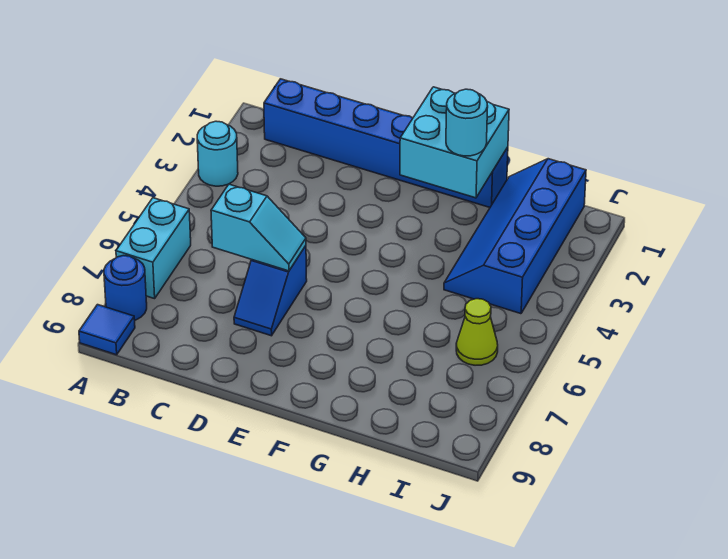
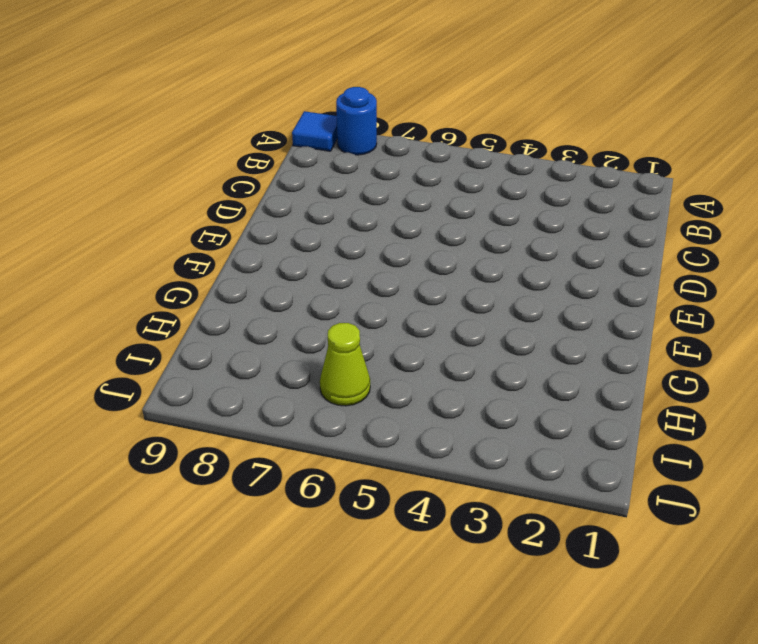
none -> cyan round brick A3 level 1
none -> cyan brick A6:A7 level 1

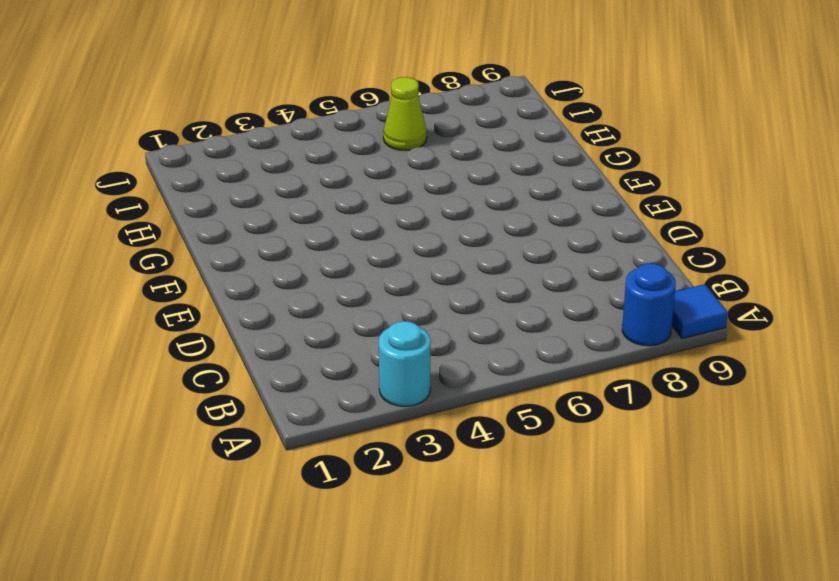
none -> cyan brick A6:A7 level 1
none -> blue brick B1:G1 level 1

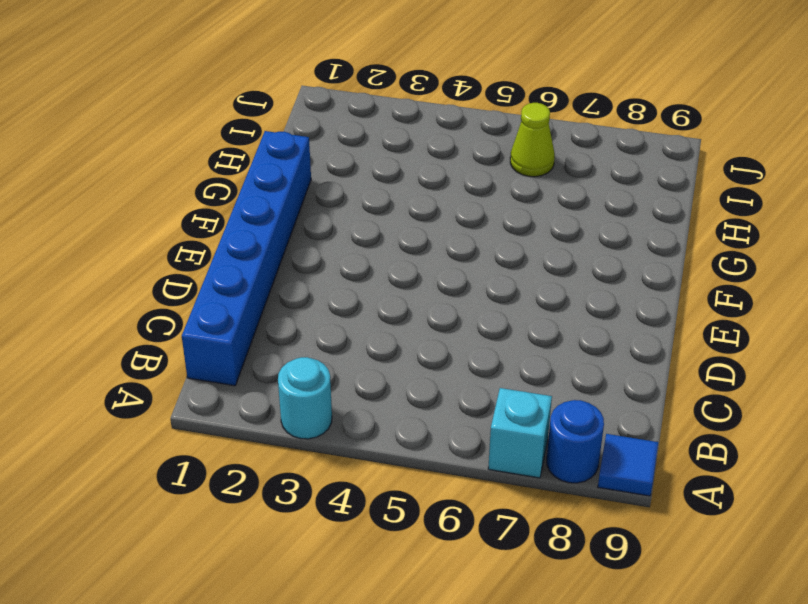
cyan brick A7 level 1 -> cyan brick A6:A7 level 1
none -> blue slope D6:D7 level 1 top 6
none -> blue slope H1:I4 level 1 top I

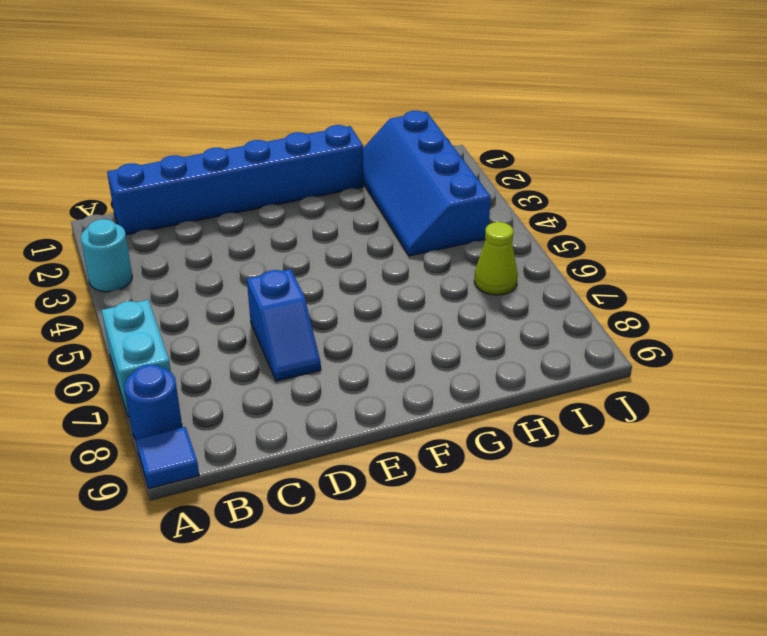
none -> cyan slope C6:D6 level 2 top C
none -> cyan brick F1:G2 level 2

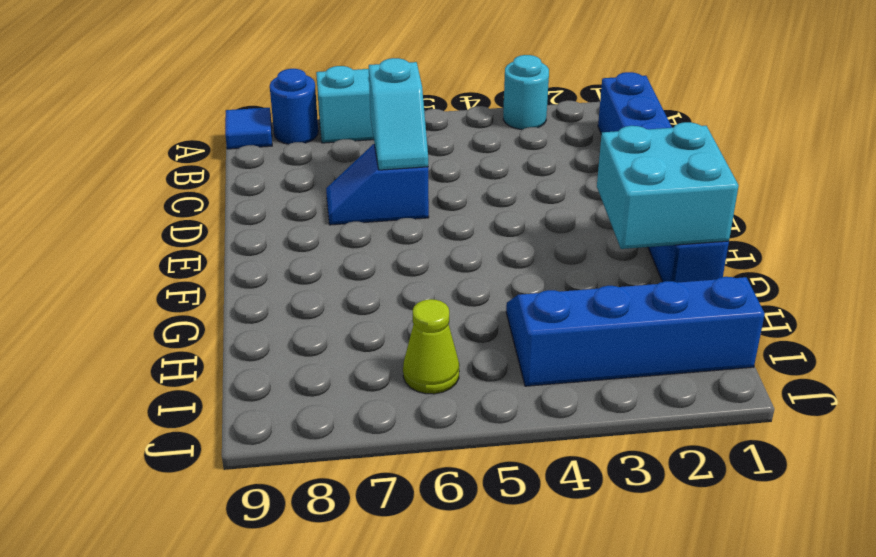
none -> cyan round brick G2 level 3

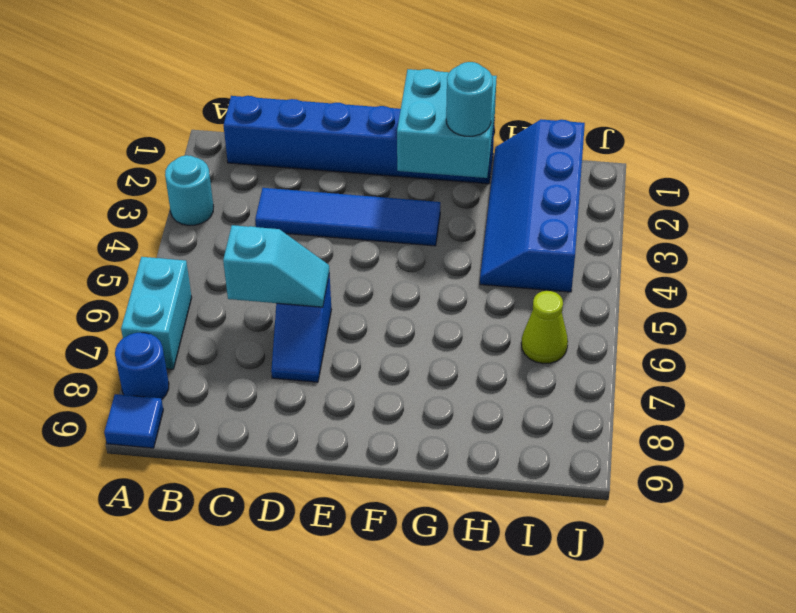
blue tile C3:F3 level 1 -> none

